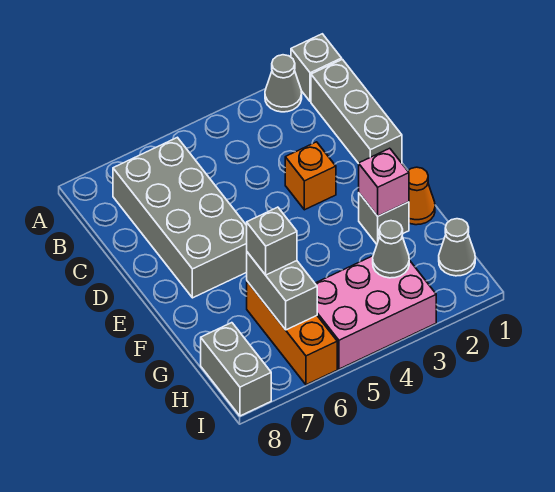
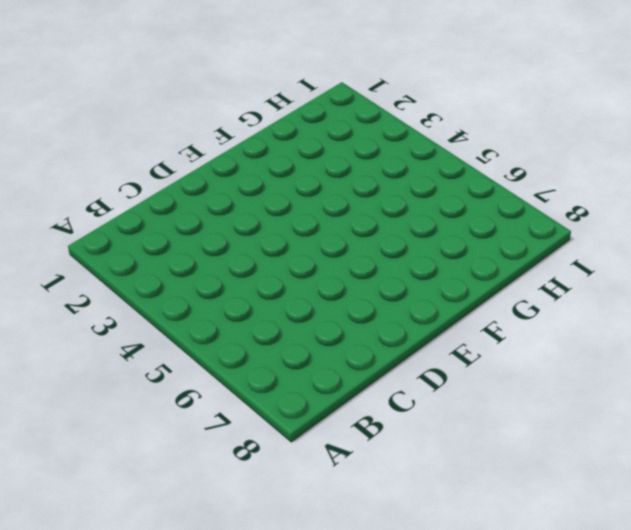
none -> grey brick A1 level 1
none -> grey cone A2 level 1
none -> grey brick B1:D1 level 1

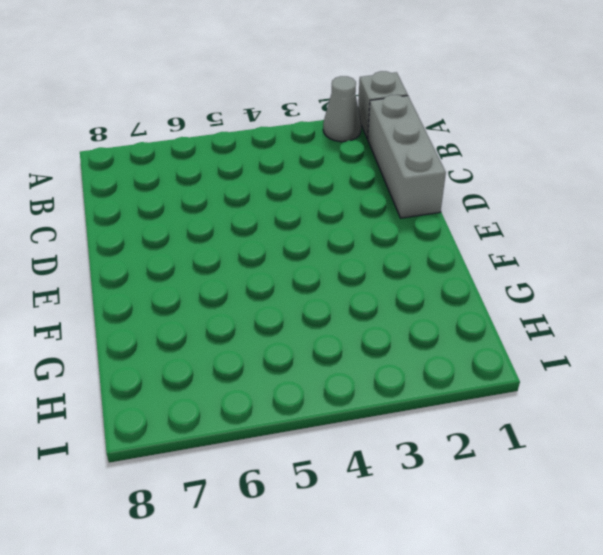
none -> grey brick B6:E7 level 1
none -> orange brick D3 level 1
none -> orange cone F1 level 1

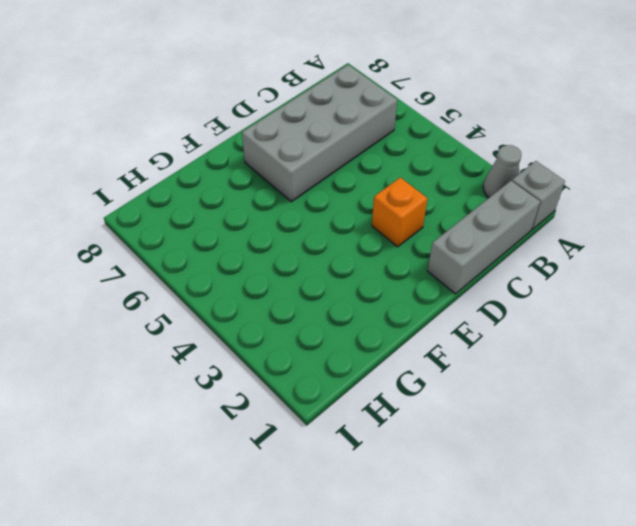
none -> orange cone F1 level 1
none -> grey brick F2 level 1
none -> orange brick G6:I6 level 1

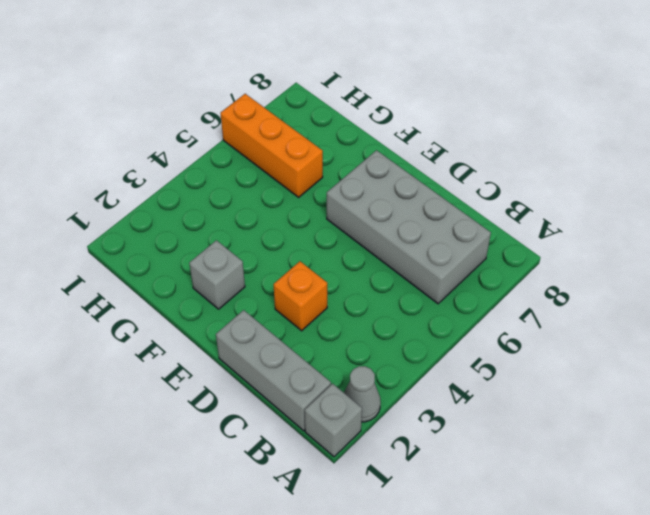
none -> orange cone F1 level 1
none -> grey cone H1 level 1
none -> pink brick H3:I5 level 1

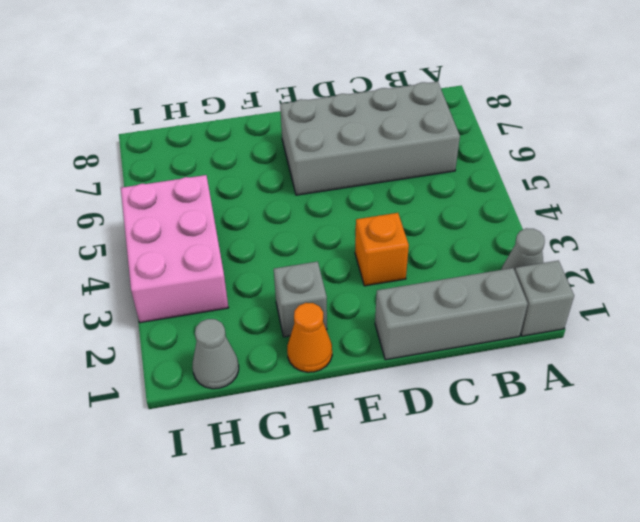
none -> orange brick G6:I6 level 1
none -> grey brick H8:I8 level 1
none -> pink brick F2 level 2

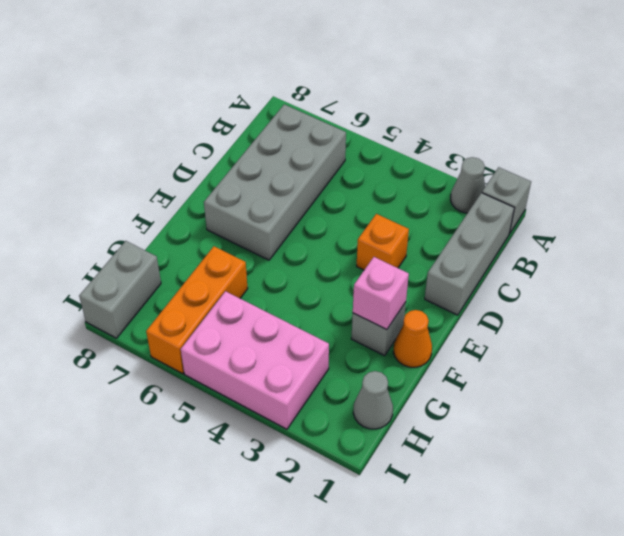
none -> grey brick G6:H6 level 2
none -> grey cone H3 level 2
none -> grey brick G6 level 3

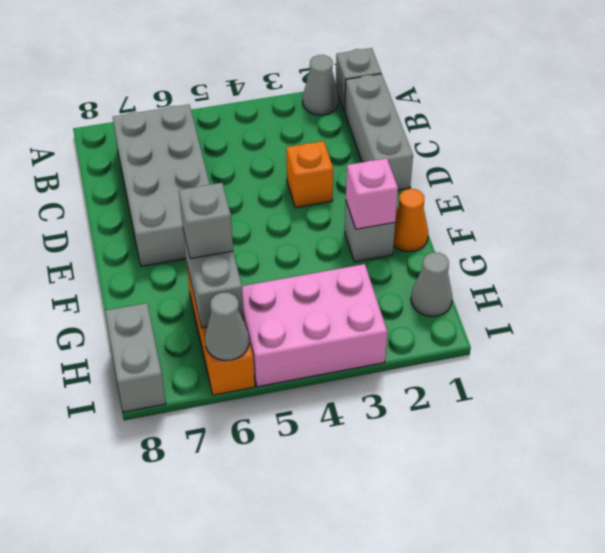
grey cone I6 level 2 -> grey cone H3 level 2

